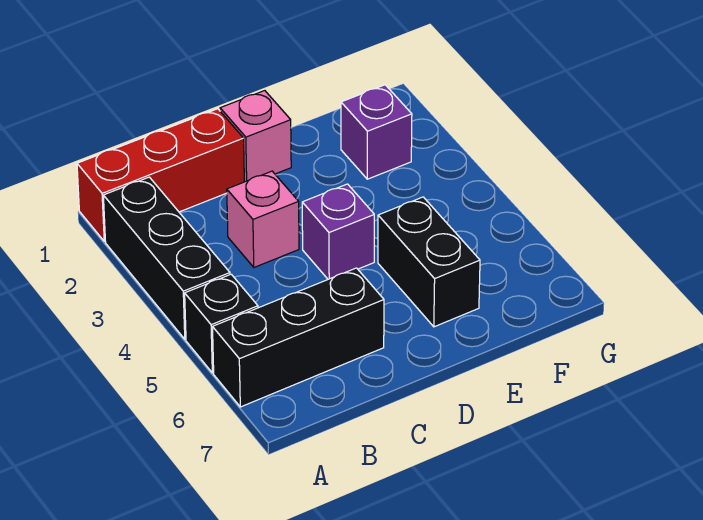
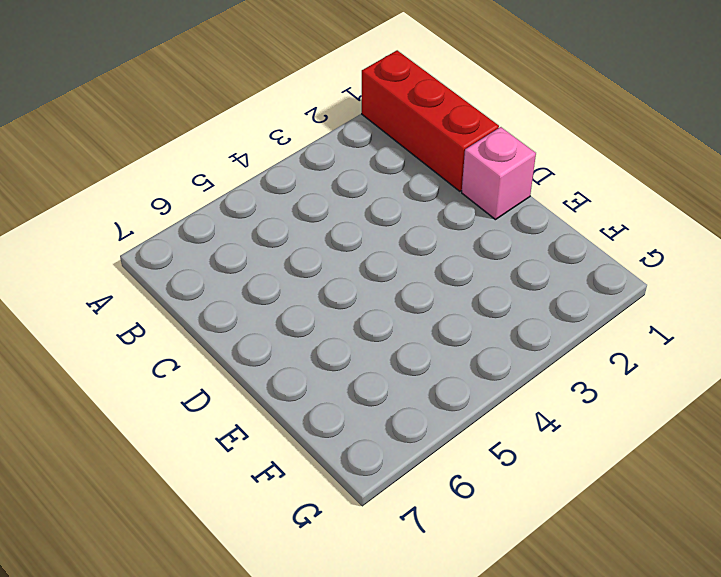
none -> black brick A2:A4 level 1
none -> black brick A5 level 1

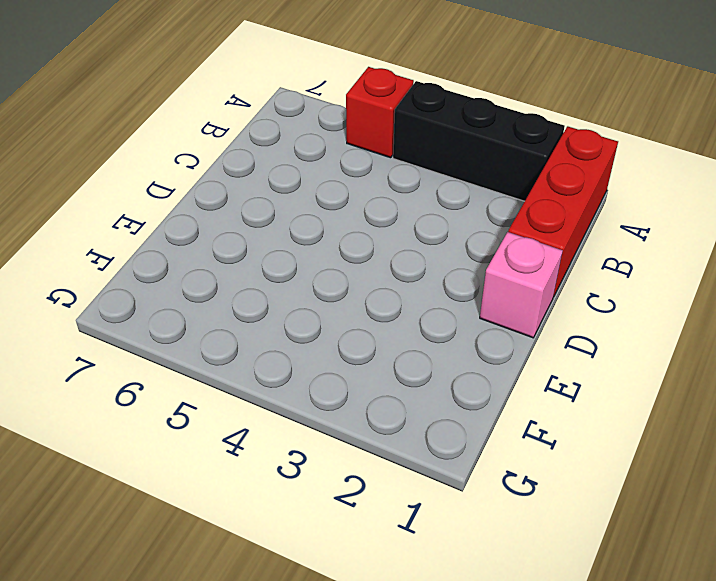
red brick A5 level 1 -> black brick A5 level 1
none -> black brick A6:C6 level 1
none -> pink brick C3 level 1

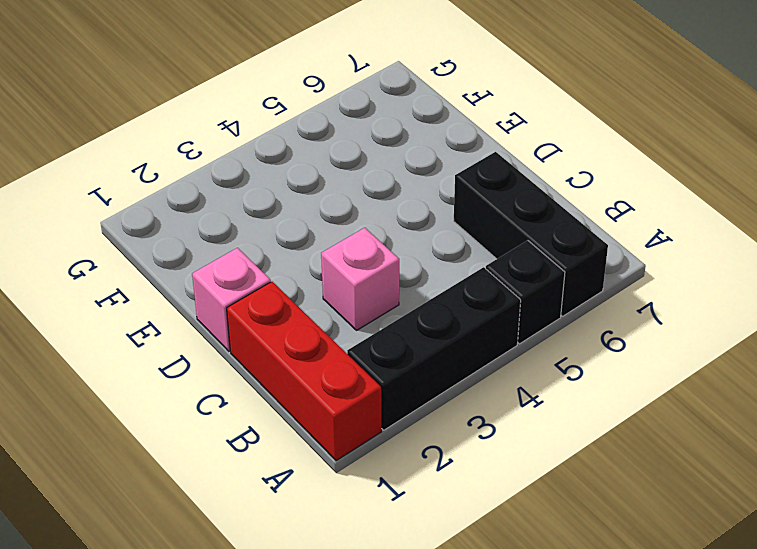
none -> purple brick D4 level 1
none -> black brick E5:E6 level 1

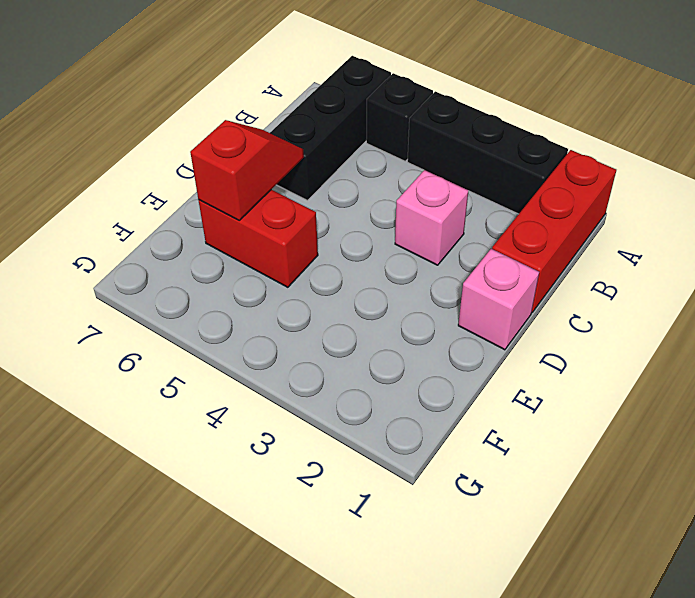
red slope D6:E6 level 2 top E -> none
red brick E5:E6 level 1 -> black brick E5:E6 level 1
none -> purple brick D4 level 1
none -> purple brick F2 level 1

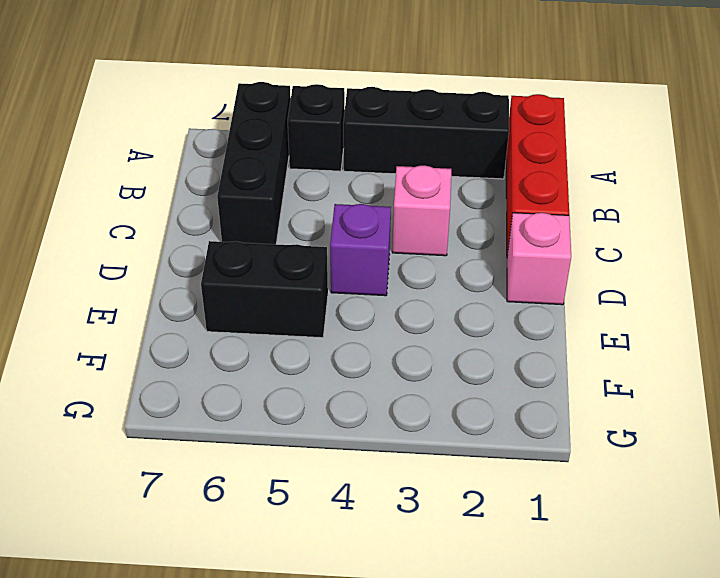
none -> purple brick F2 level 1

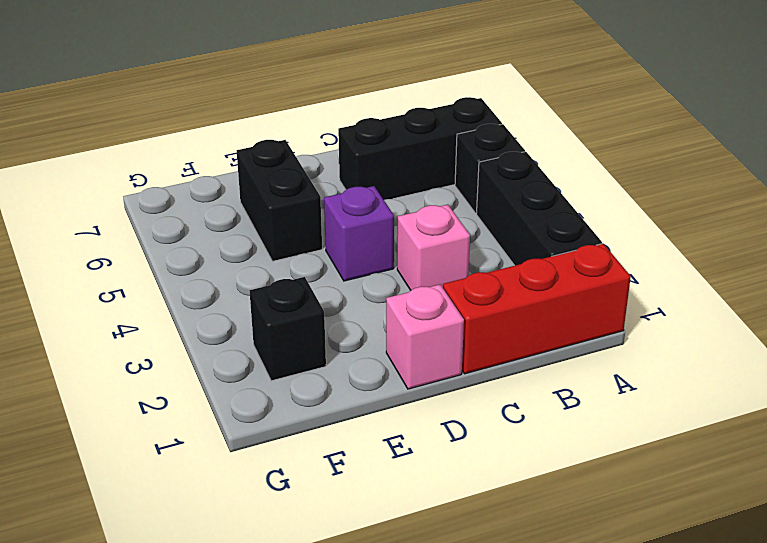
black brick F2 level 1 -> purple brick F2 level 1

